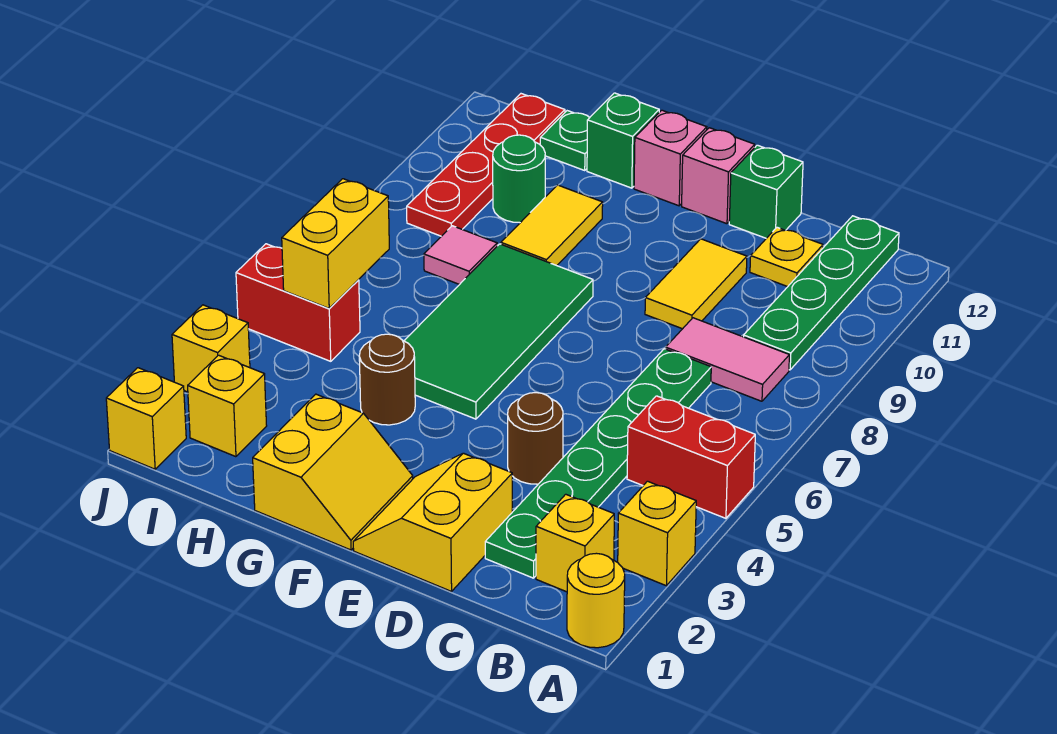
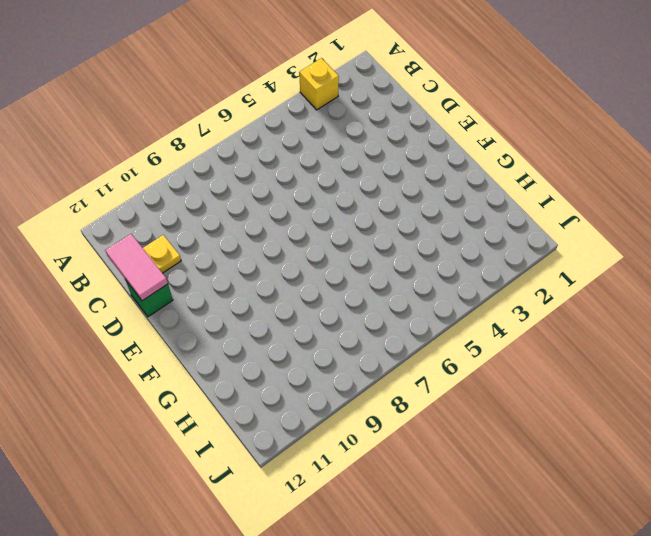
pink tile C12:D12 level 2 -> pink tile B8:C8 level 1
none -> yellow round brick A1 level 1
none -> red brick A5:B5 level 1
none -> yellow brick B2 level 1

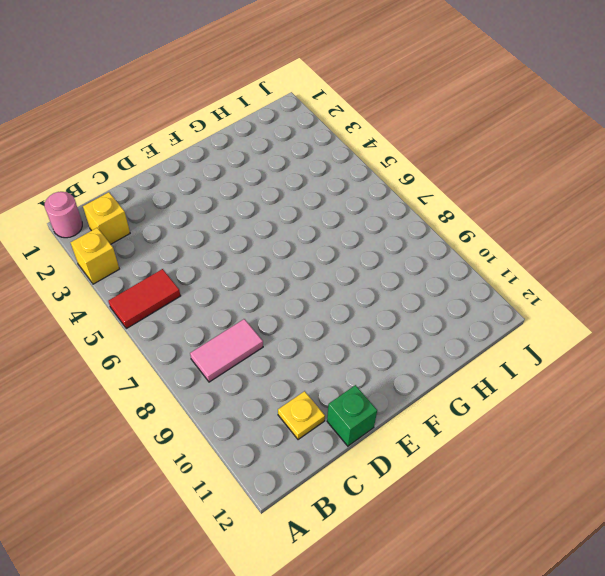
pink round brick A1 level 1 -> yellow round brick A1 level 1
red tile A5:B5 level 1 -> red brick A5:B5 level 1
none -> green plate B9:B12 level 1
none -> green plate C2:C7 level 1
none -> yellow slope D1:E2 level 1 top D

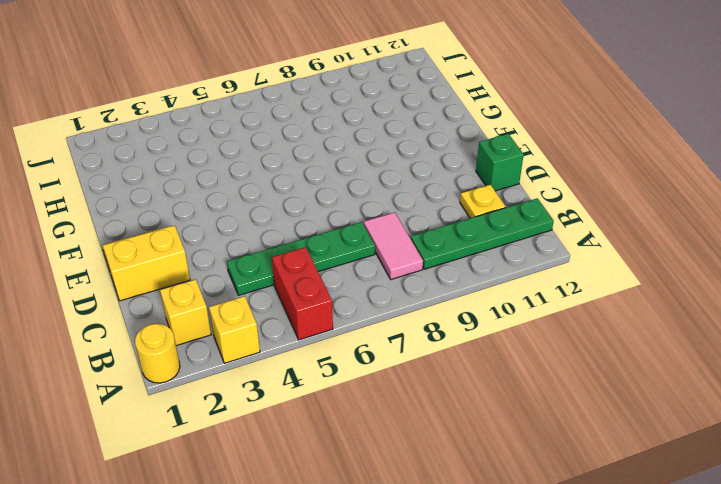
green plate C4:C7 level 1 -> green plate C2:C7 level 1
none -> brown round brick D4 level 1
none -> yellow tile D9:D10 level 1
none -> pink brick E12 level 1

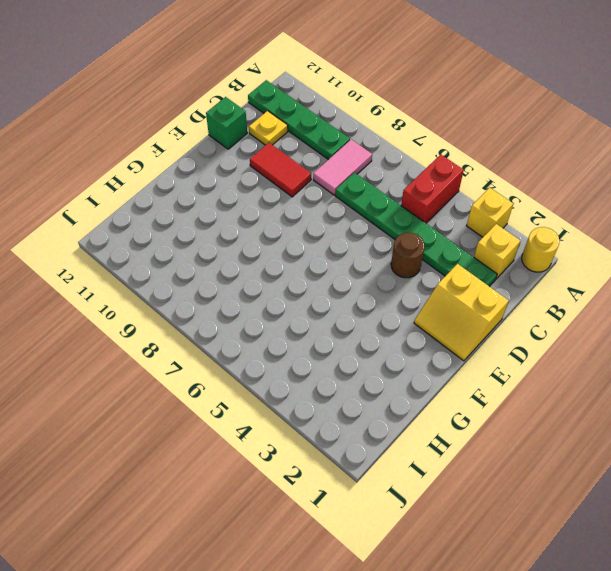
red tile D9:D10 level 1 -> yellow tile D9:D10 level 1
none -> pink brick E12 level 1
none -> yellow slope F1:G2 level 1 top G
none -> green tile F5:G8 level 1

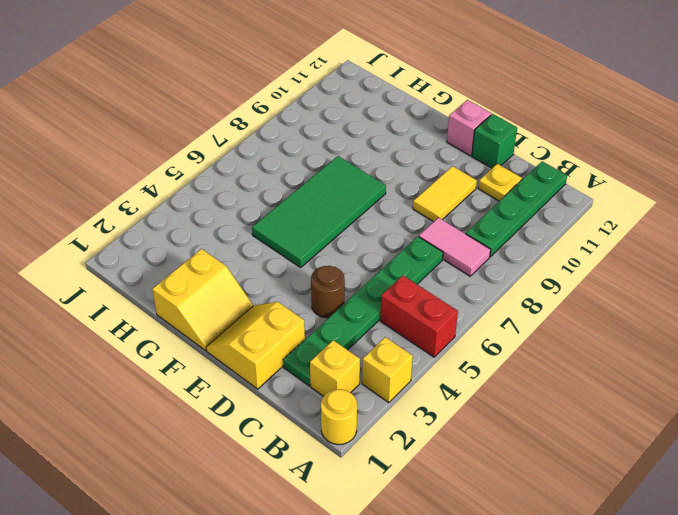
none -> pink brick F12 level 1
none -> brown round brick G4 level 1
none -> yellow tile G9:G10 level 1

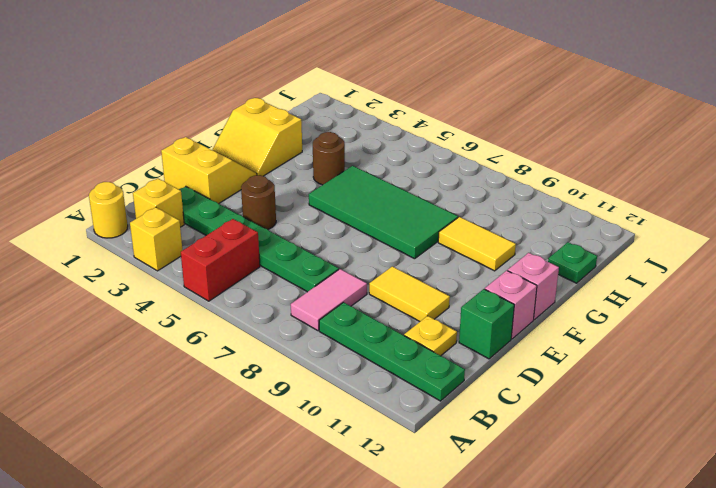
none -> green brick G12 level 1
none -> pink tile H8 level 1
none -> green round brick H10 level 1

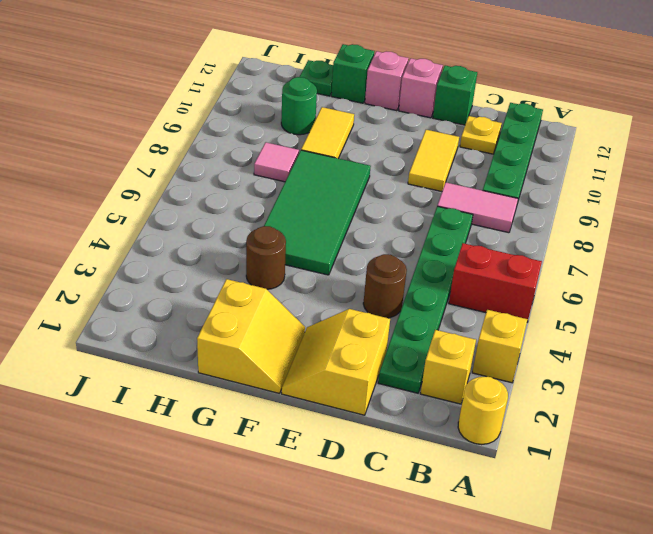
none -> yellow brick I2 level 1
none -> red brick I5:J5 level 1
none -> red plate I9:I12 level 1

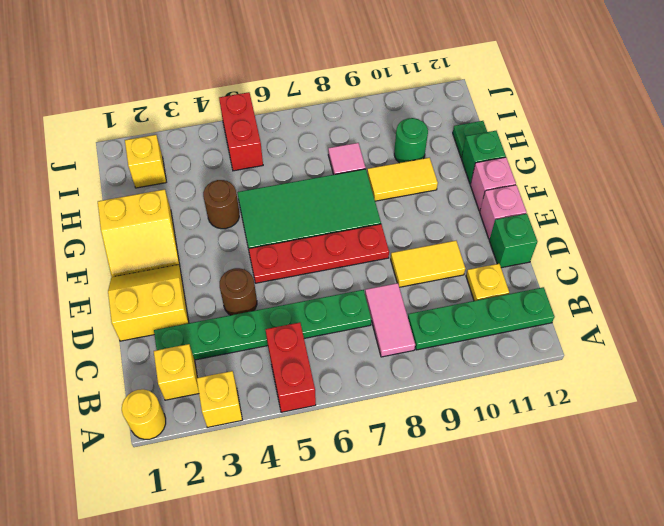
red plate E5:E8 level 1 -> red plate I9:I12 level 1
none -> yellow brick J1 level 1
none -> yellow brick J3 level 1
none -> yellow brick I5:I6 level 2

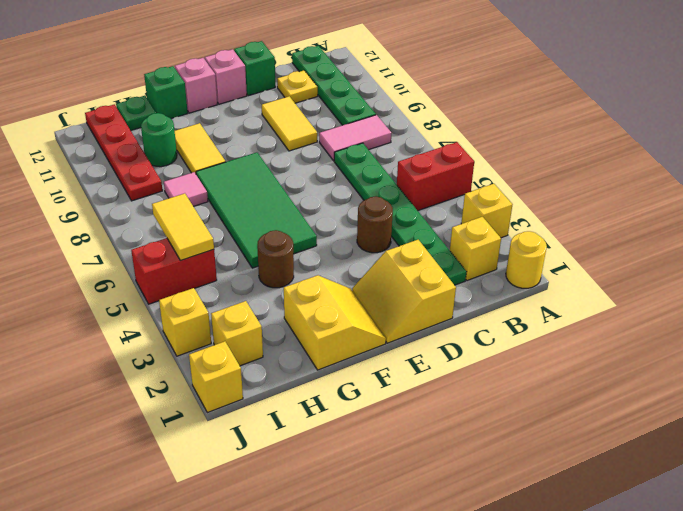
yellow tile I5:I6 level 2 -> yellow brick I5:I6 level 2

